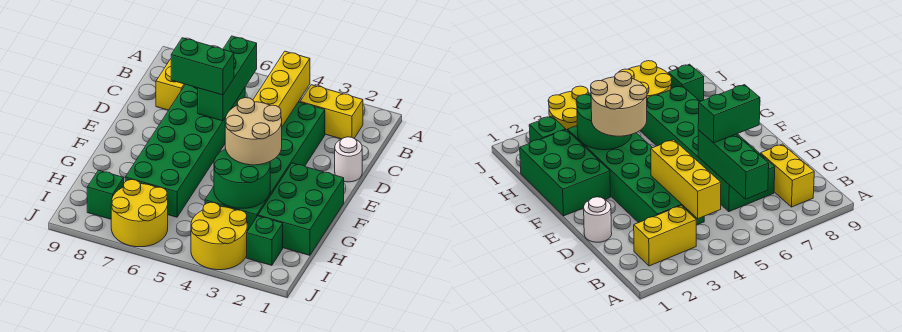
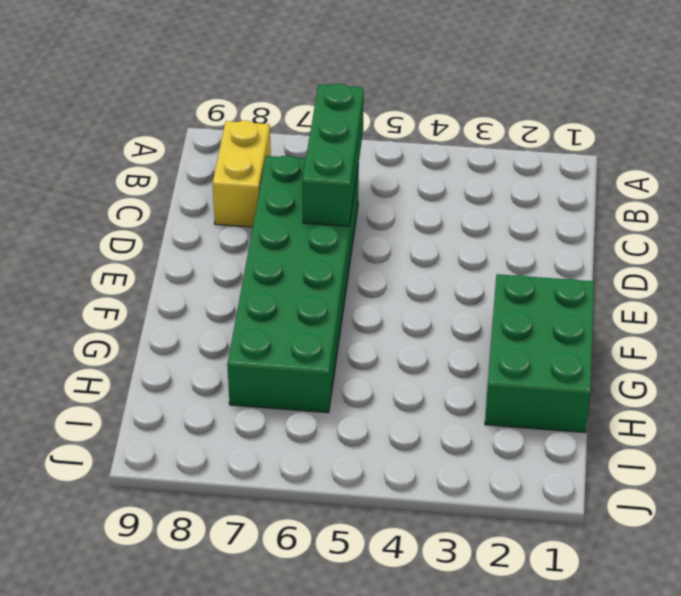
none -> yellow brick B2:B3 level 1
none -> green brick C3:H4 level 1
none -> white round brick D1 level 1

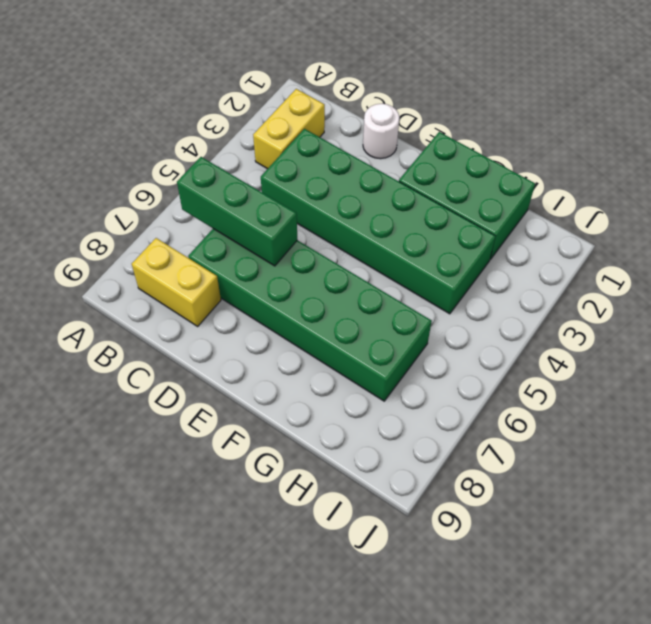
none -> green brick I2 level 1
none -> yellow round brick I3:J4 level 1
none -> yellow round brick I6:J7 level 1

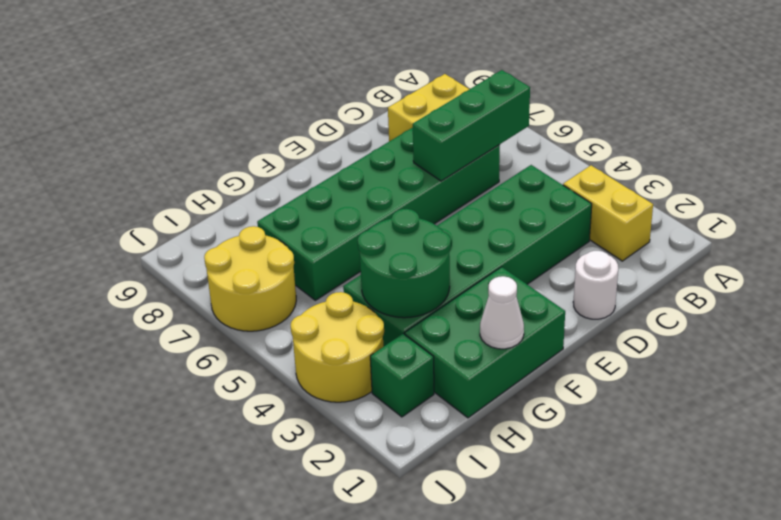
white cone G1 level 2 -> none
none -> green brick I8 level 1
none -> yellow brick B4:D4 level 2
none -> green brick D6:D7 level 3

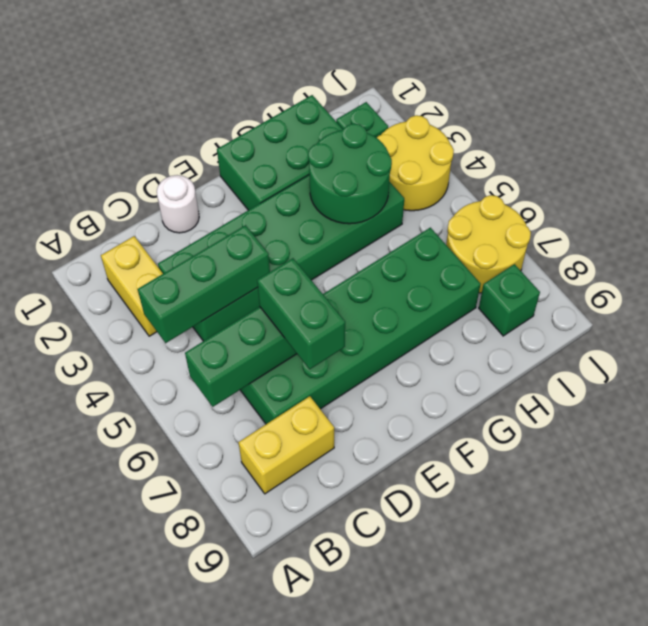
green brick B4:D4 level 2 -> yellow brick B4:D4 level 2
none -> tan round brick F3:G4 level 3

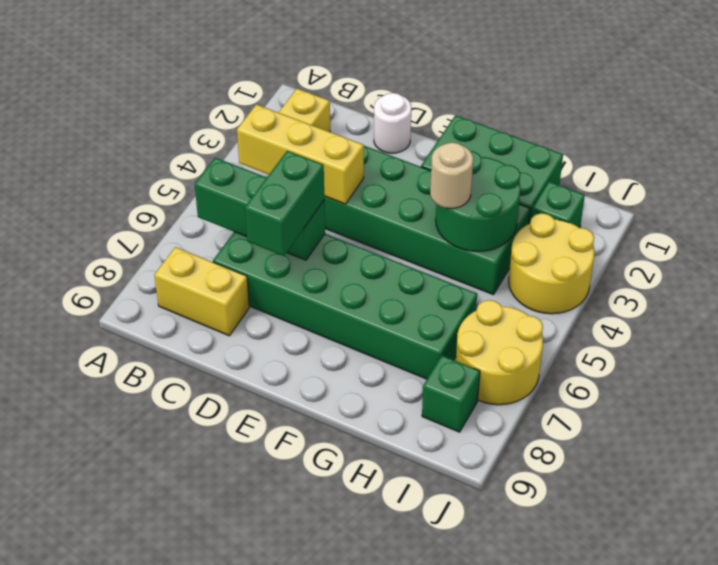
tan round brick G4 level 3 -> tan round brick F3:G4 level 3

